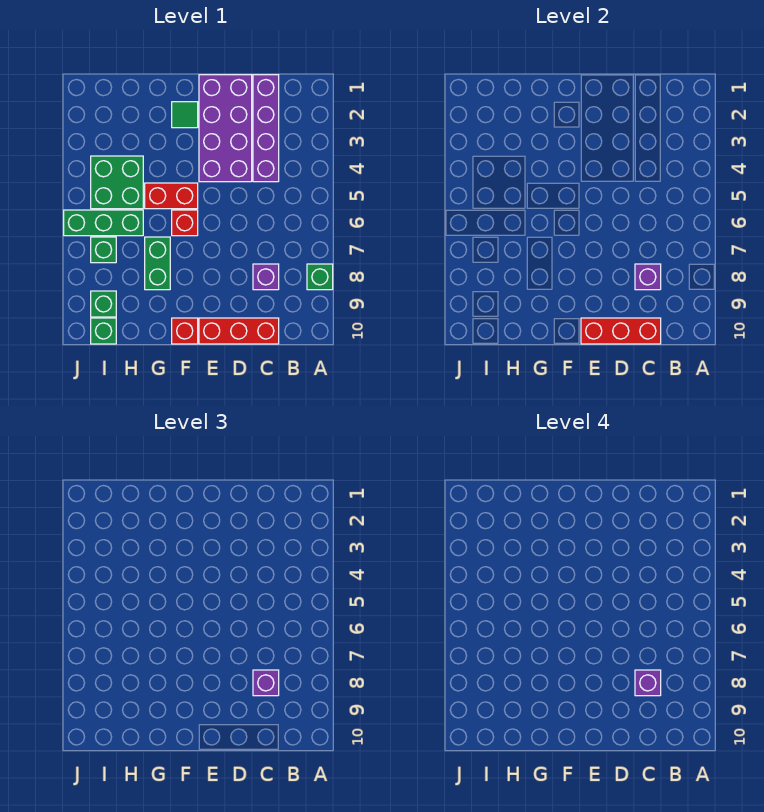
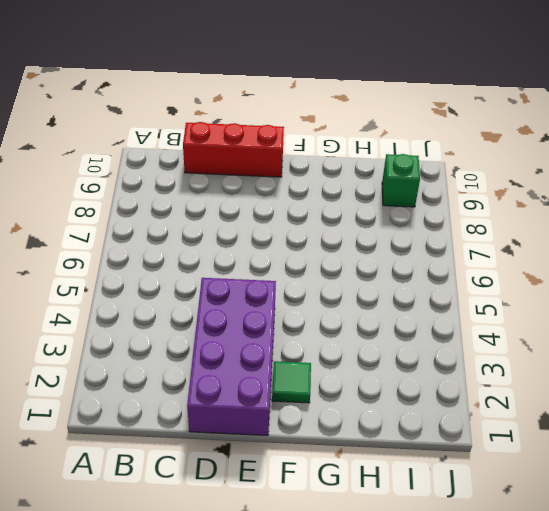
none -> green brick A8 level 1
none -> purple brick C1:C4 level 1
none -> purple brick C8 level 1

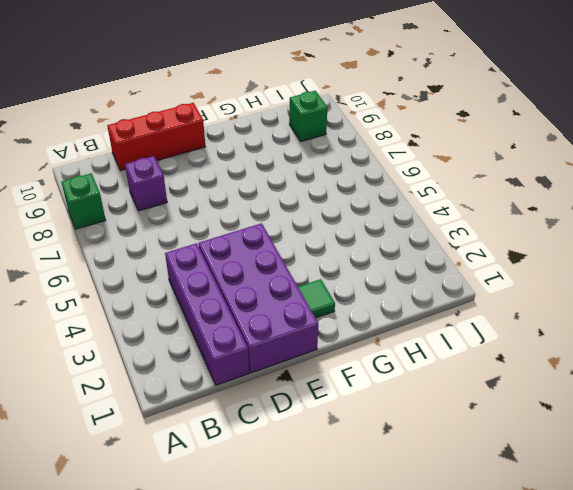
none -> red brick F5:G5 level 1
none -> red brick F6 level 1
none -> red brick F10 level 1

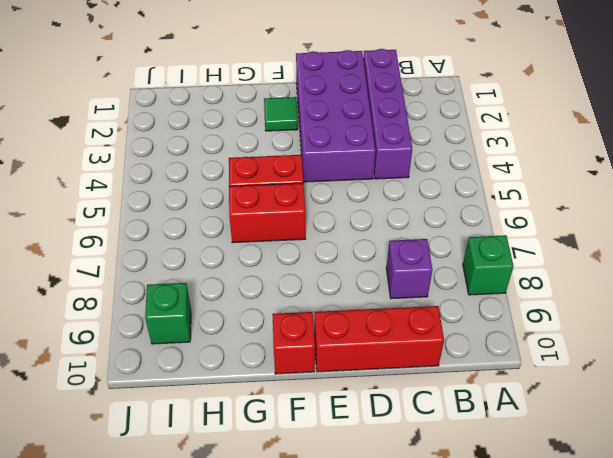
red brick F6:G6 level 1 -> red brick F6 level 1
none -> green brick G7:G8 level 1
none -> green brick H4:I5 level 1
none -> green brick H6:J6 level 1

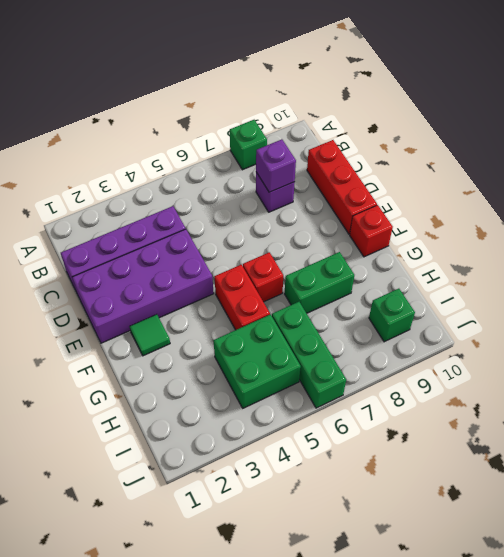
none -> green brick I7 level 1
none -> green brick I10 level 1
none -> red brick C10:E10 level 2

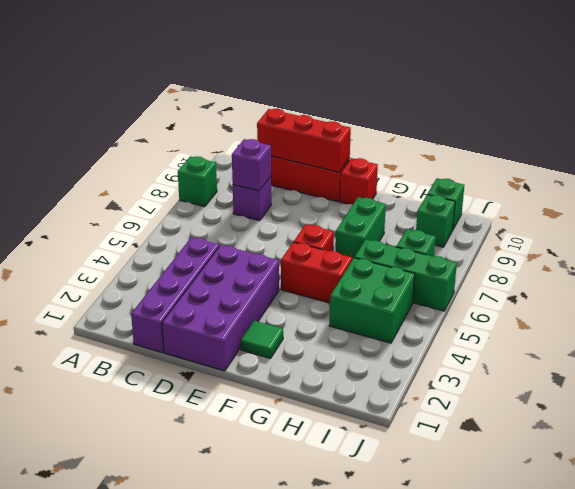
none -> purple brick C8 level 3
none -> purple brick C8 level 4

